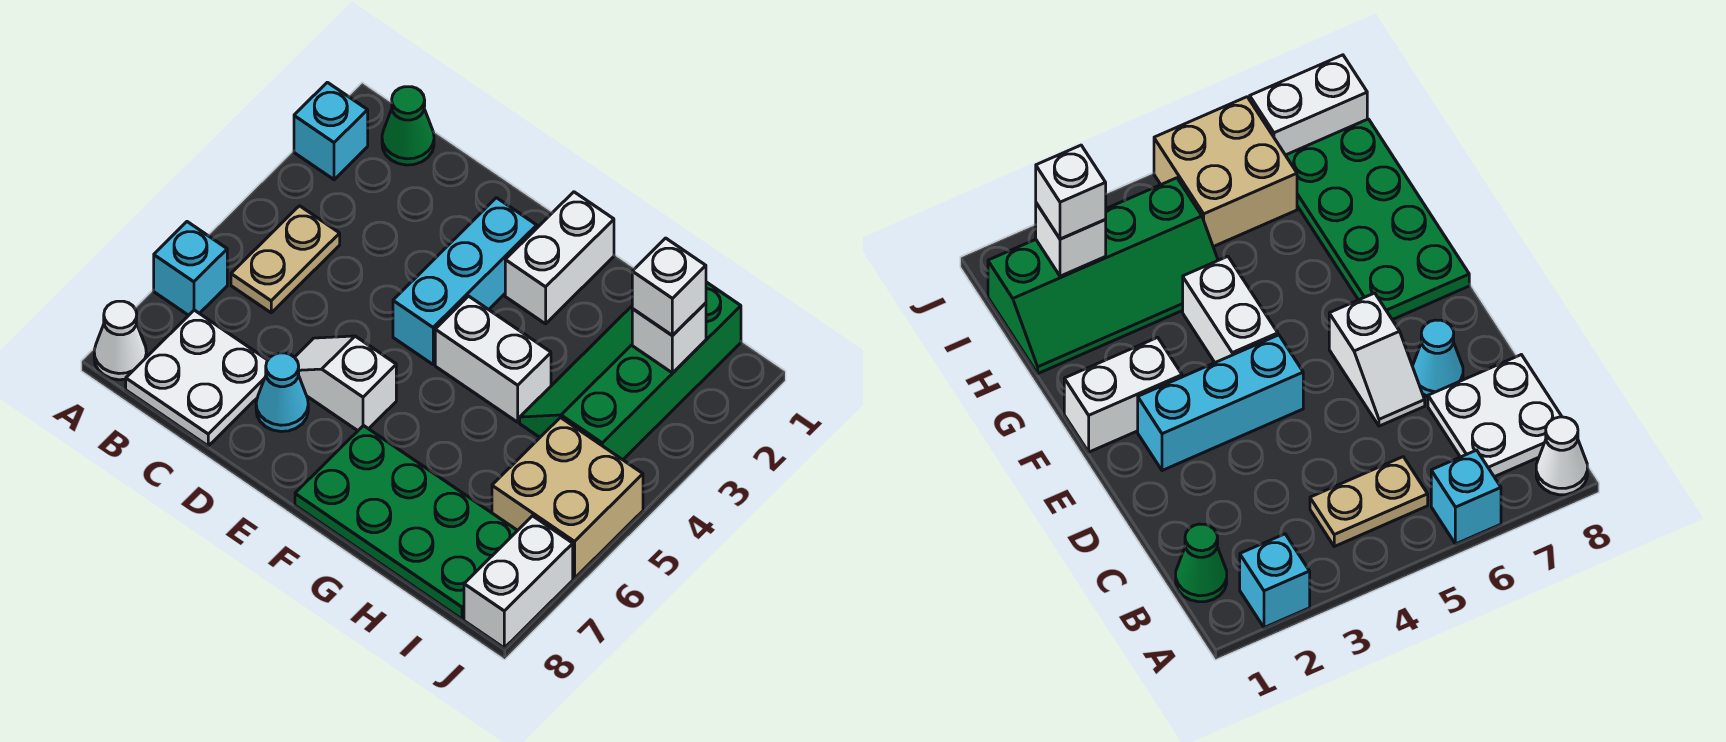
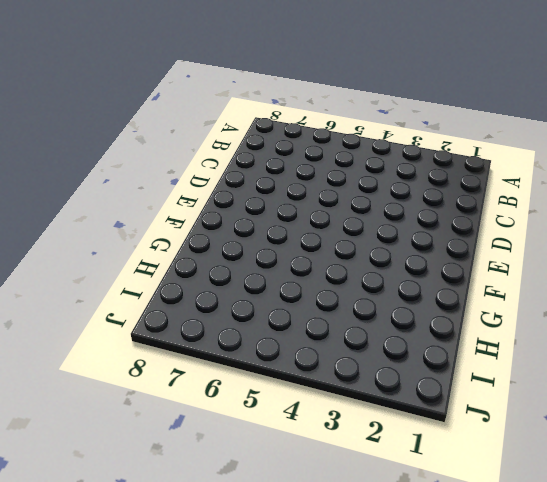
none -> cyan brick A2 level 1
none -> cyan brick A6 level 1
none -> white cone A8 level 1

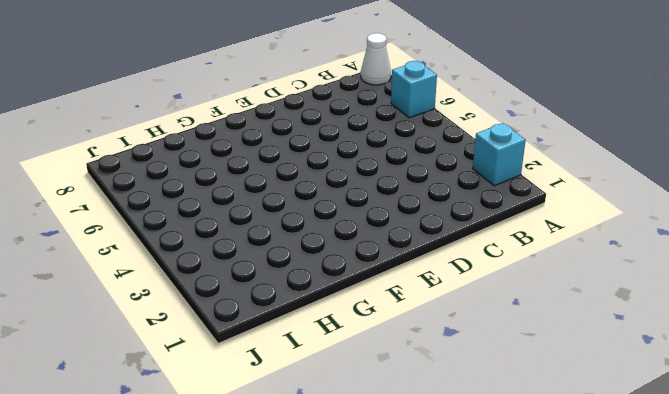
none -> green cone B1 level 1
none -> tan plate B4:B5 level 1
none -> white plate B7:C8 level 1

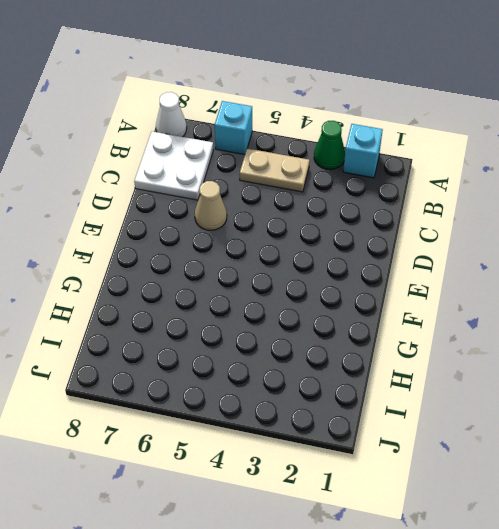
green cone A3 level 1 -> green cone B1 level 1
tan cone D6 level 1 -> white slope D6:E6 level 1 top E
none -> cyan cone D7 level 1
none -> cyan brick E2:E4 level 1
none -> white brick F1:F2 level 1

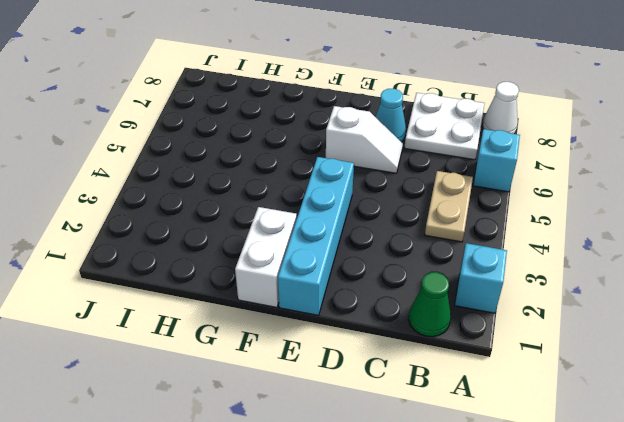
cyan brick E1:E4 level 1 -> cyan brick E2:E4 level 1
none -> white brick F4:G4 level 1
none -> green plate F7:I8 level 1
none -> green slope H1:I4 level 1 top I

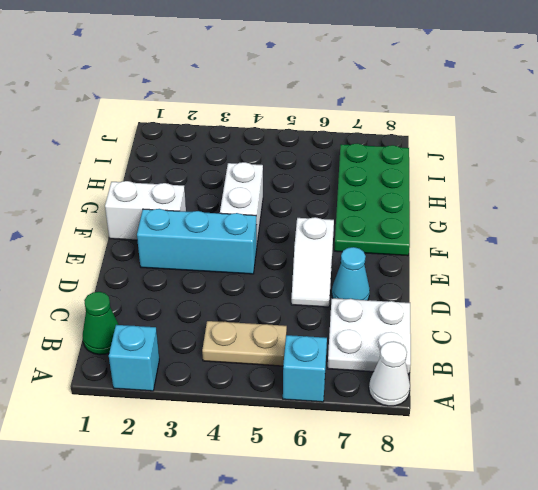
none -> green slope H1:I4 level 1 top I
none -> tan brick I5:J6 level 1
none -> white brick J7:J8 level 1

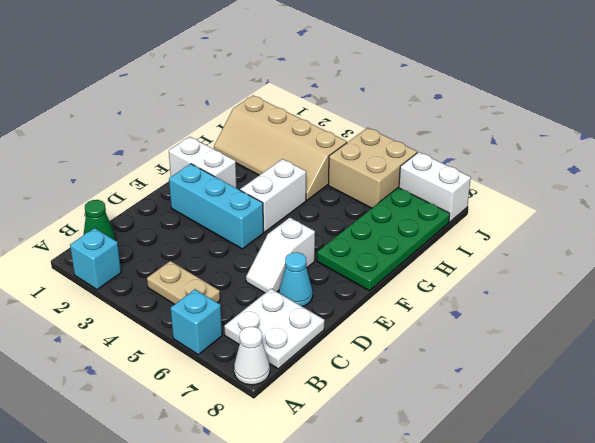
tan slope H1:I4 level 1 top I -> green slope H1:I4 level 1 top I
none -> white brick I2 level 2
none -> white brick I2 level 3

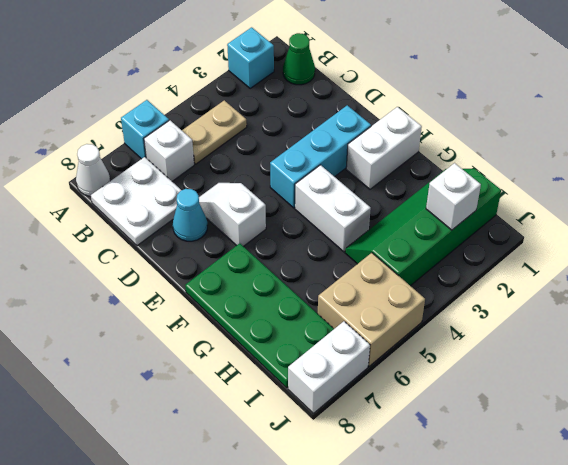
white brick B6 level 1 -> white brick I2 level 3

